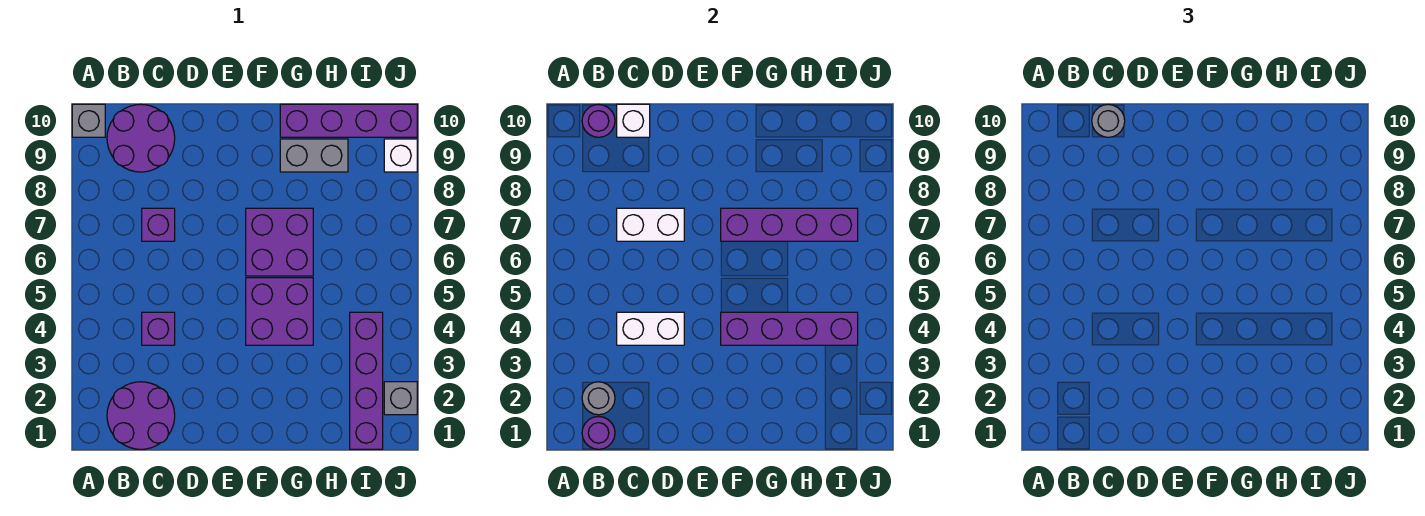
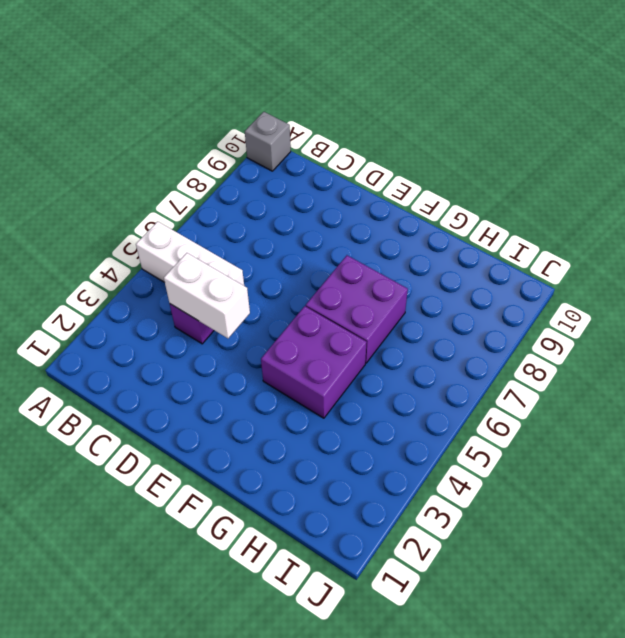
white brick A5:C5 level 1 -> none
none -> purple round brick B1:C2 level 1
none -> purple round brick B9:C10 level 1
none -> purple brick C7 level 1

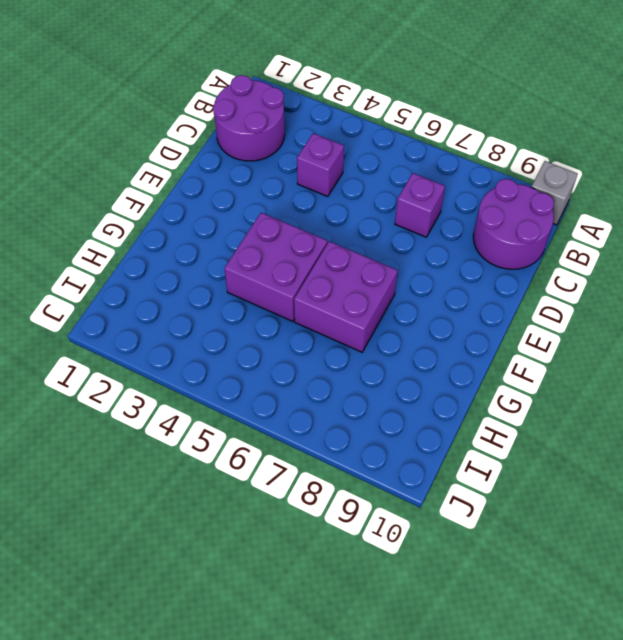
none -> grey brick G9:H9 level 1
none -> purple brick G10:J10 level 1
none -> purple brick I1:I4 level 1

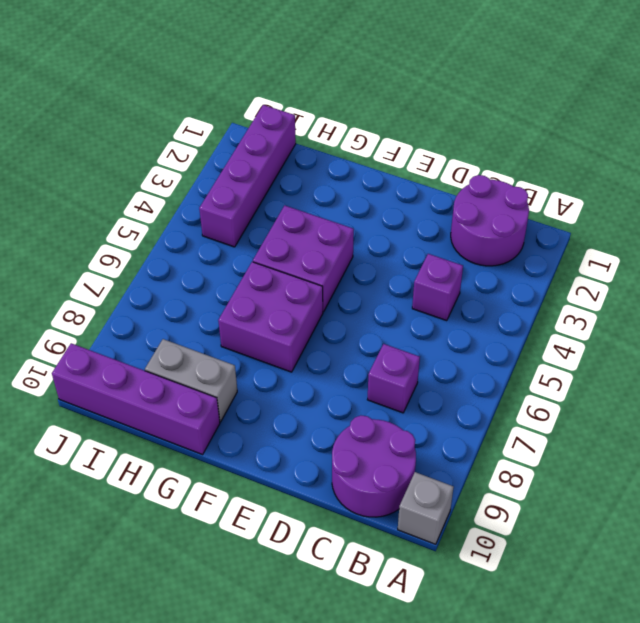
none -> grey brick J2 level 1
none -> white brick J9 level 1
none -> purple round brick B1 level 2

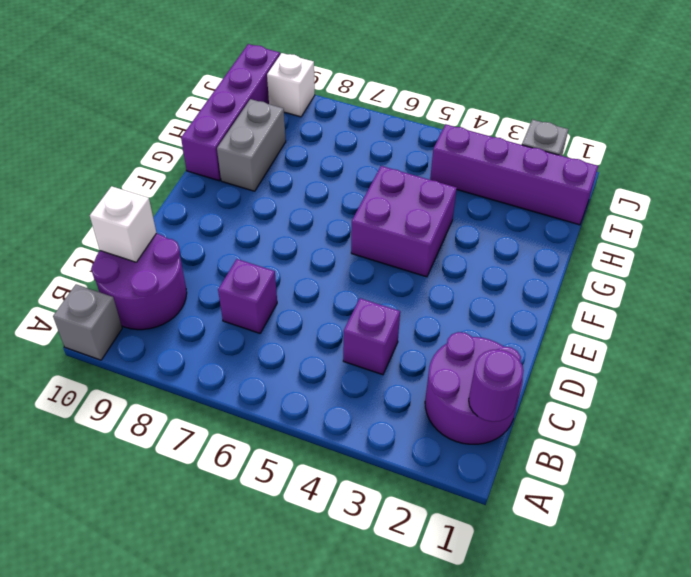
none -> purple brick F6:G7 level 1
none -> grey round brick B2 level 2
none -> purple round brick B10 level 2

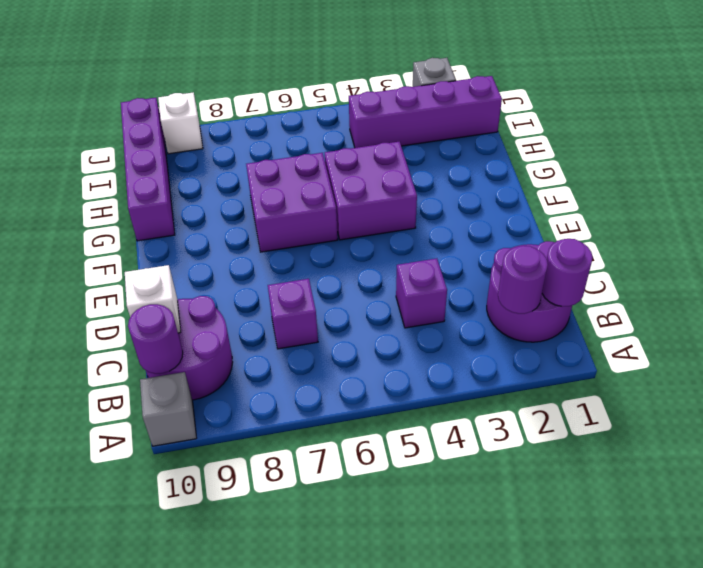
purple round brick B2 level 2 -> grey round brick B2 level 2
none -> grey brick G9:H9 level 1
none -> white brick C4:D4 level 2
none -> white brick C7:D7 level 2

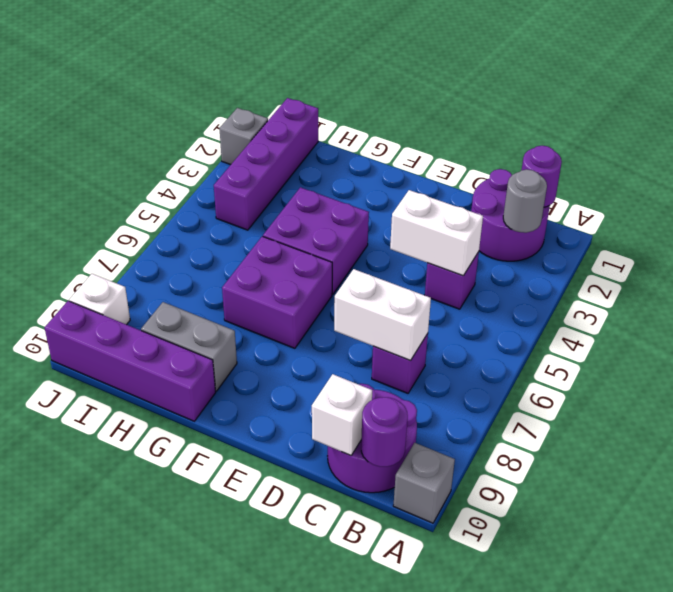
none -> purple brick F4:I4 level 2
none -> purple brick F7:I7 level 2
none -> grey round brick C10 level 3

